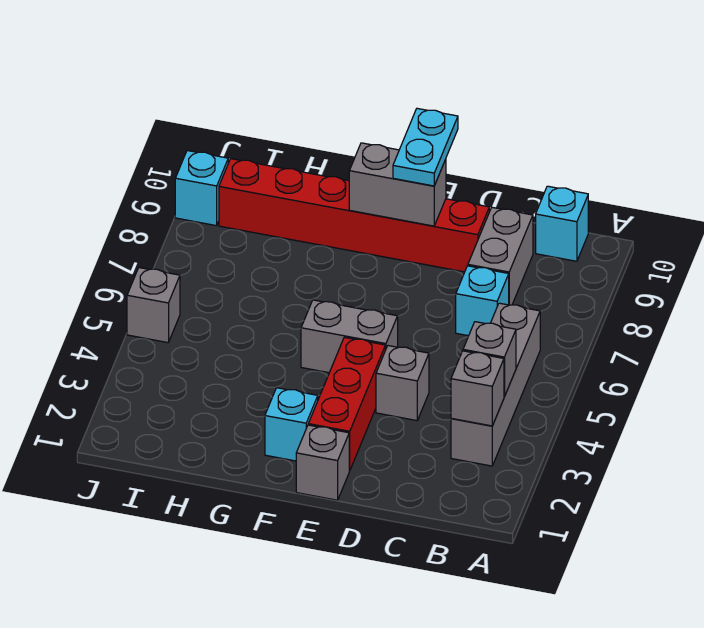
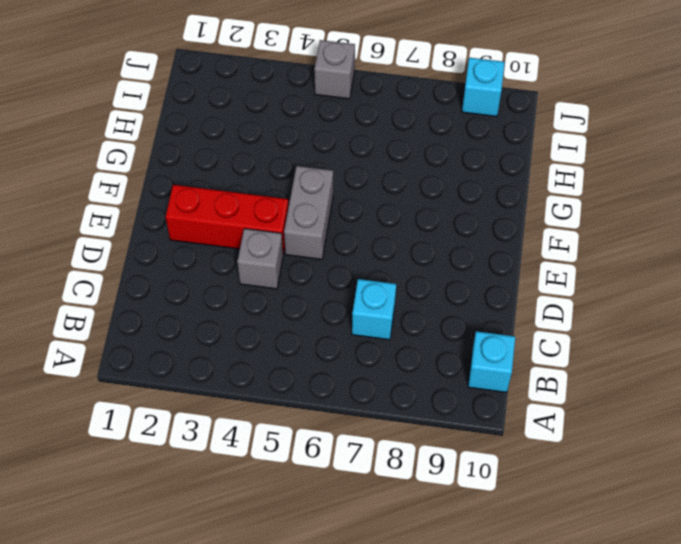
none -> grey brick B3:B6 level 1
none -> grey brick C8:C9 level 1
none -> red brick D9:I9 level 1

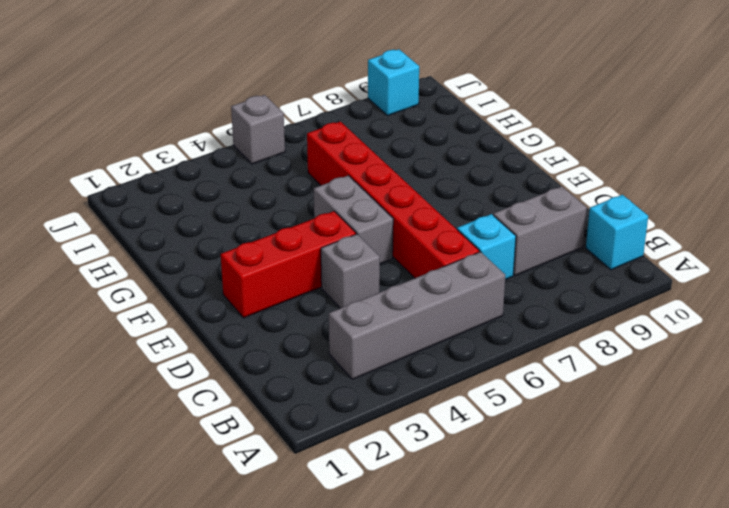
red brick C6:H6 level 1 -> red brick D9:I9 level 1
none -> grey brick E1 level 1
none -> cyan brick F2 level 1
none -> grey brick B3 level 2

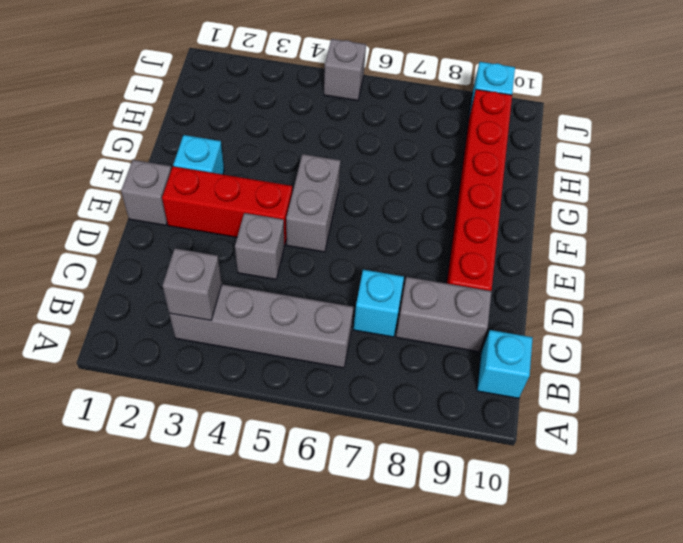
none -> grey brick B4 level 2
none -> grey brick E9:F9 level 2
none -> cyan plate E9:E10 level 3

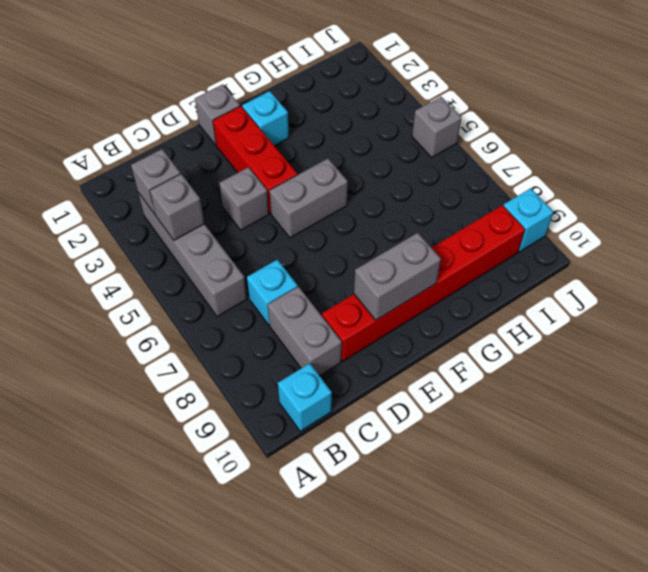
none -> cyan plate E9:E10 level 3

